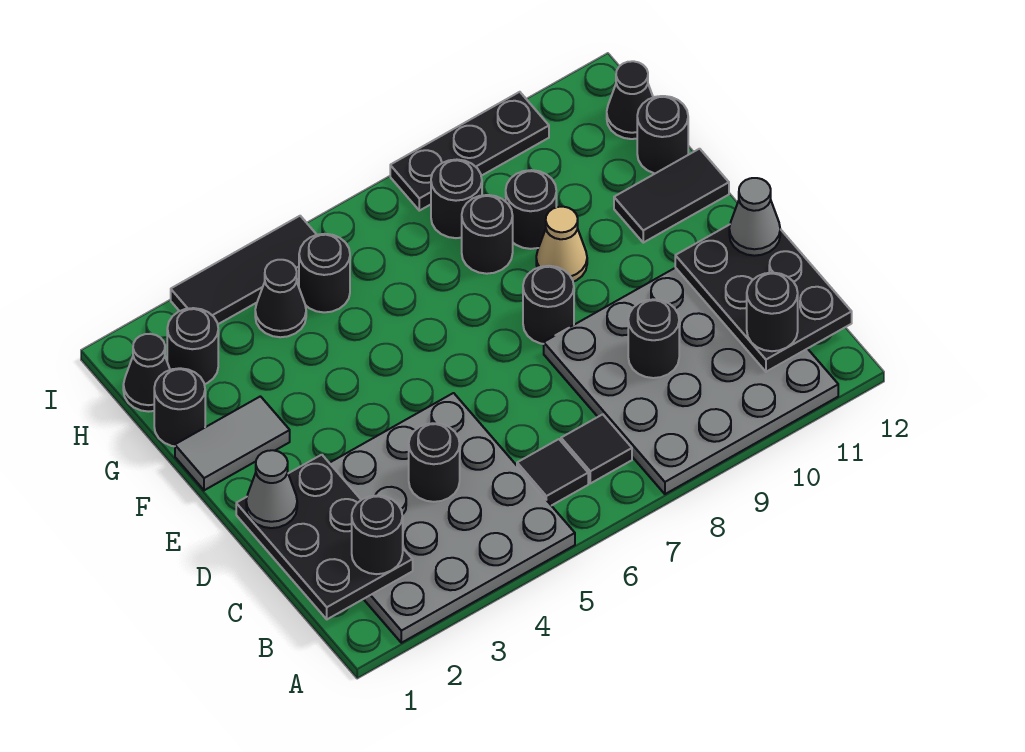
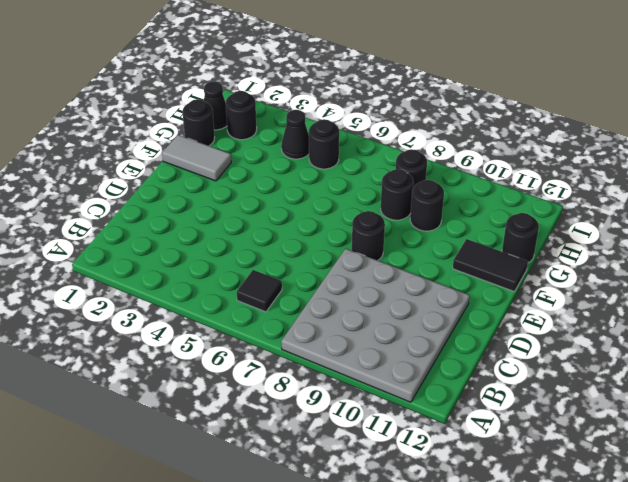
none -> grey plate A2:D5 level 1
none -> black tile B7 level 1
none -> tan cone F9 level 1

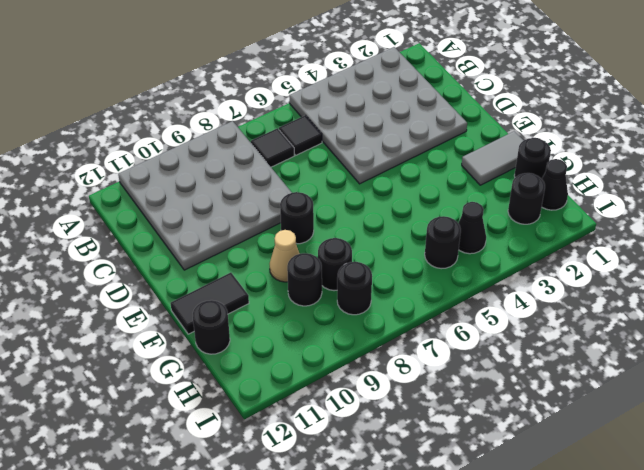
none -> black cone H12 level 1
none -> black tile I3:I5 level 1
none -> black plate I8:I10 level 1

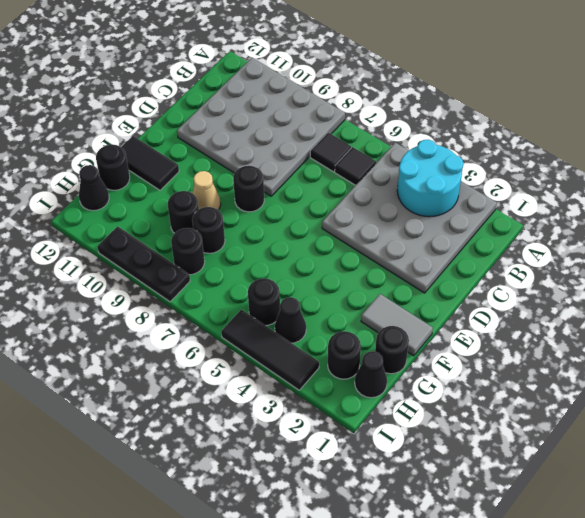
cyan round brick A3:B4 level 2 -> none
none -> black plate B1:D2 level 2
none -> black plate B11:D12 level 2
none -> black round brick C4 level 2

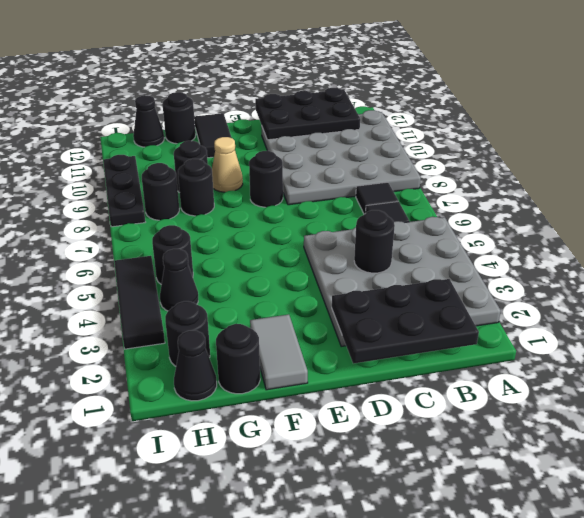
none -> black round brick C9 level 2
none -> black round brick B2 level 3
none -> black round brick B11 level 3

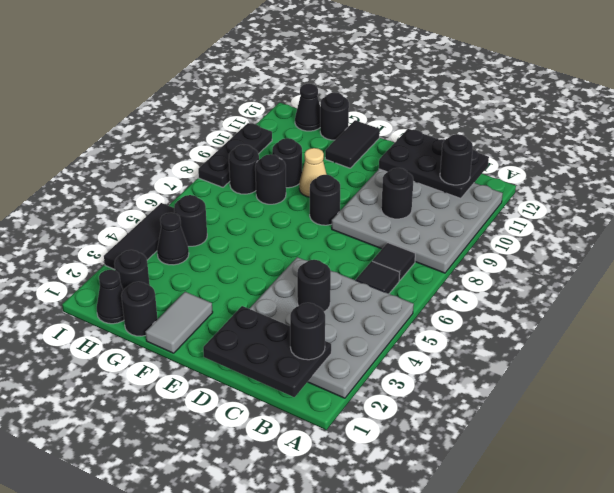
none -> grey cone D1 level 3
none -> grey cone D12 level 3

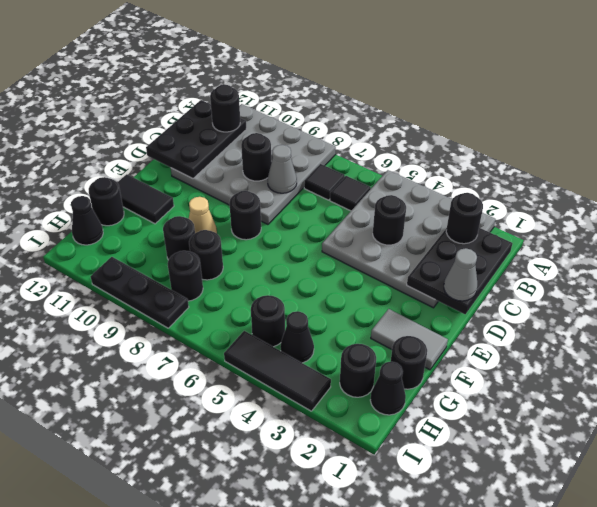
grey cone C8 level 2 -> grey cone D12 level 3

